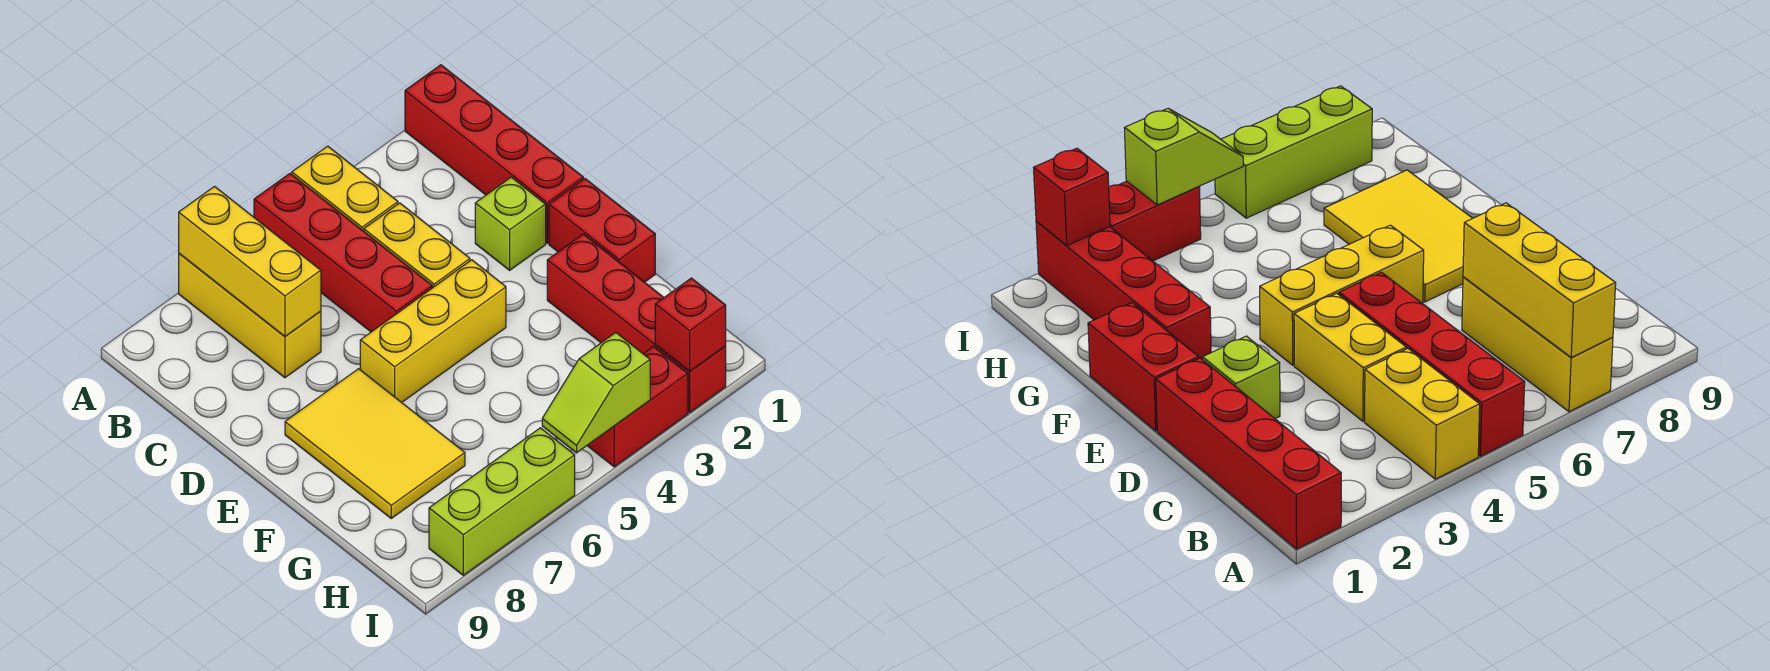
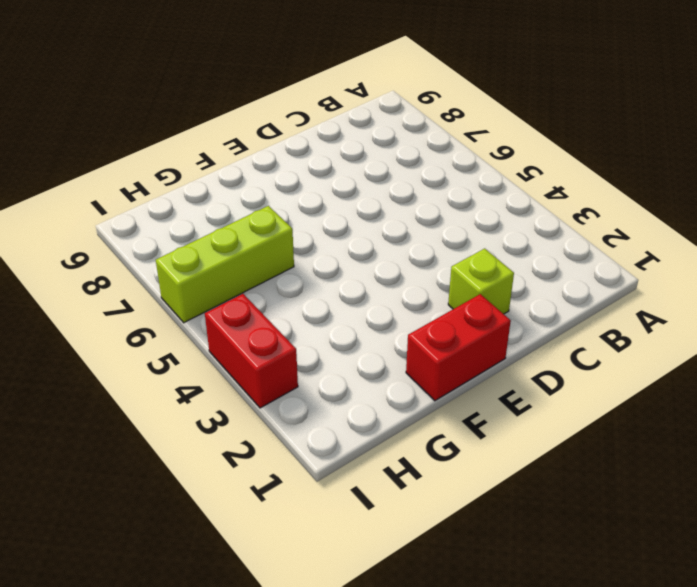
lime brick G6:I6 level 1 -> lime brick I6:I8 level 1
none -> red brick A1:D1 level 1
none -> yellow brick A4:B4 level 1
none -> red brick A5:D5 level 1

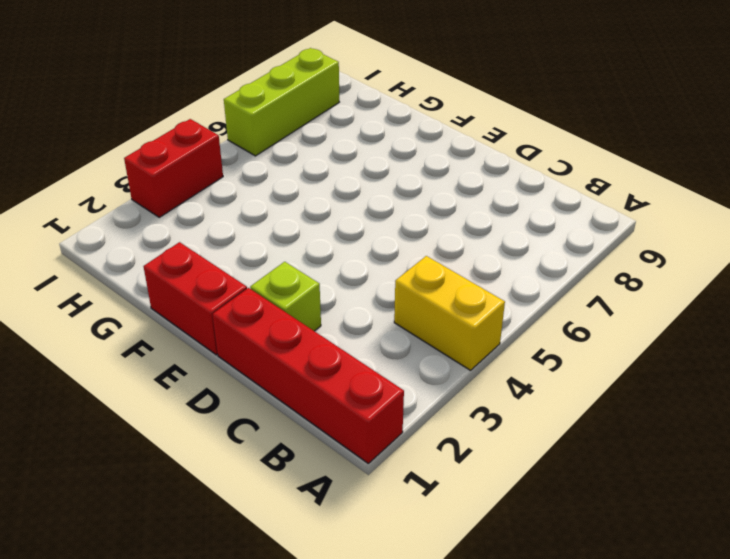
none -> red brick A5:D5 level 1
none -> yellow brick A7:C7 level 1
none -> yellow brick C4:D4 level 1

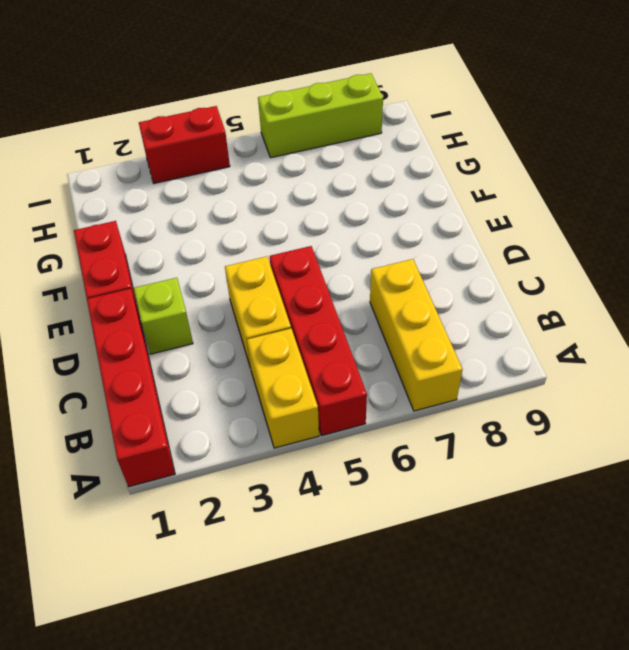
none -> yellow brick E4:E6 level 1
none -> yellow tile E7:G8 level 1
none -> red brick F2:I2 level 1

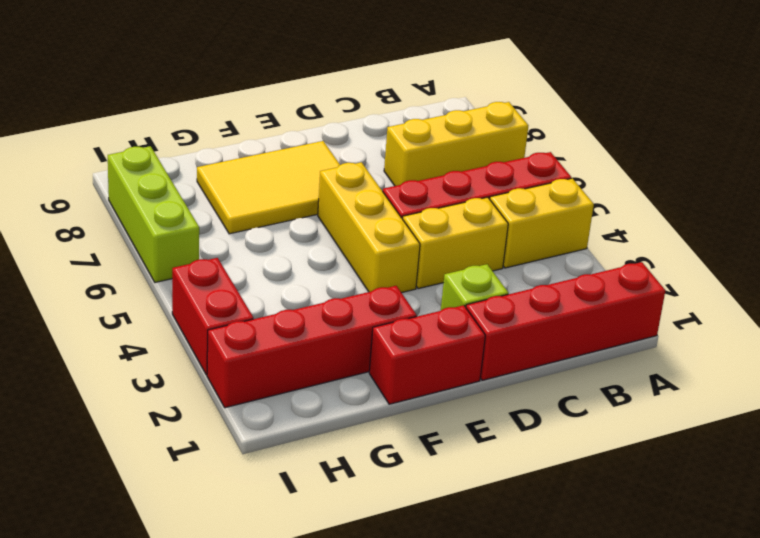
none -> yellow brick A7:C7 level 2
none -> red brick I2 level 2
none -> lime slope I4:I5 level 2 top 4

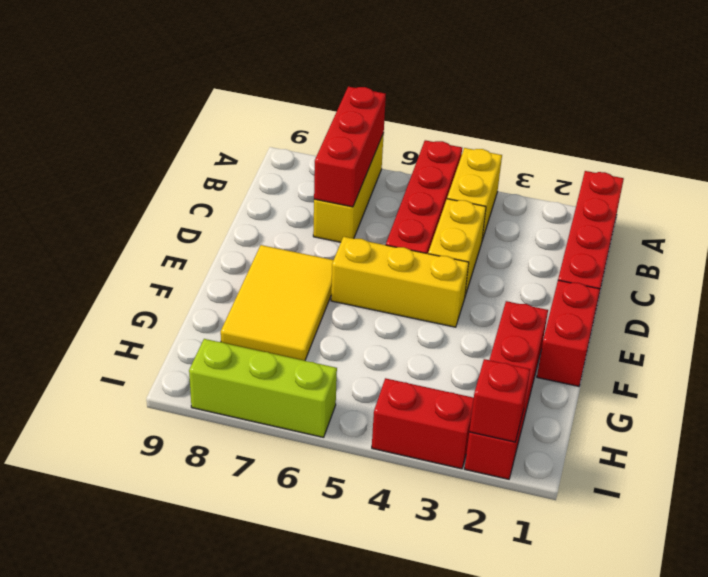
red brick A7:C7 level 2 -> yellow brick A7:C7 level 2
none -> lime brick D2 level 1
none -> lime slope I4:I5 level 2 top 4

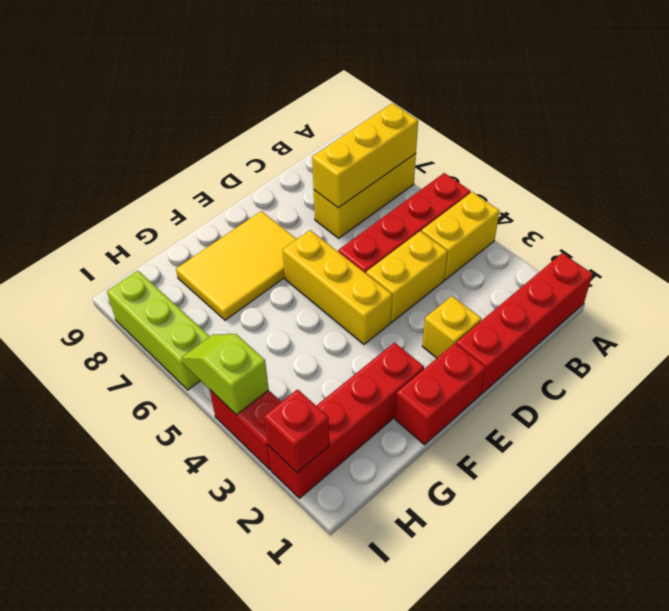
yellow brick D2 level 1 -> lime brick D2 level 1

